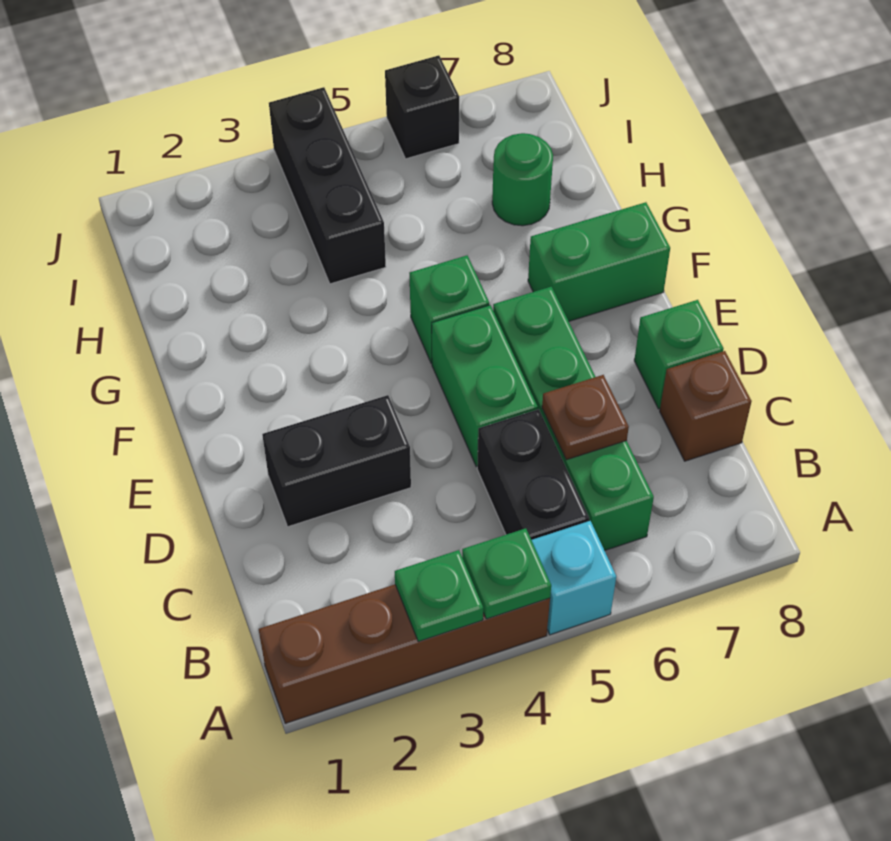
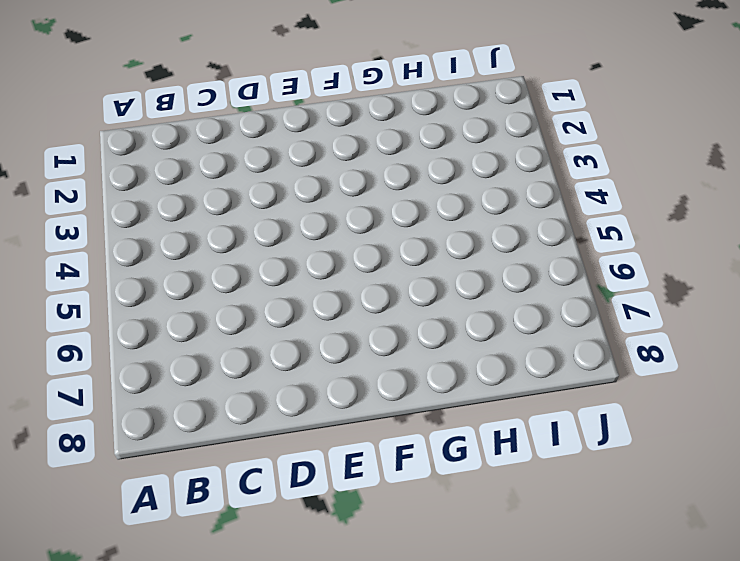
none -> brown brick A1:A4 level 1
none -> cyan brick A5 level 1
none -> black brick B5:C5 level 1

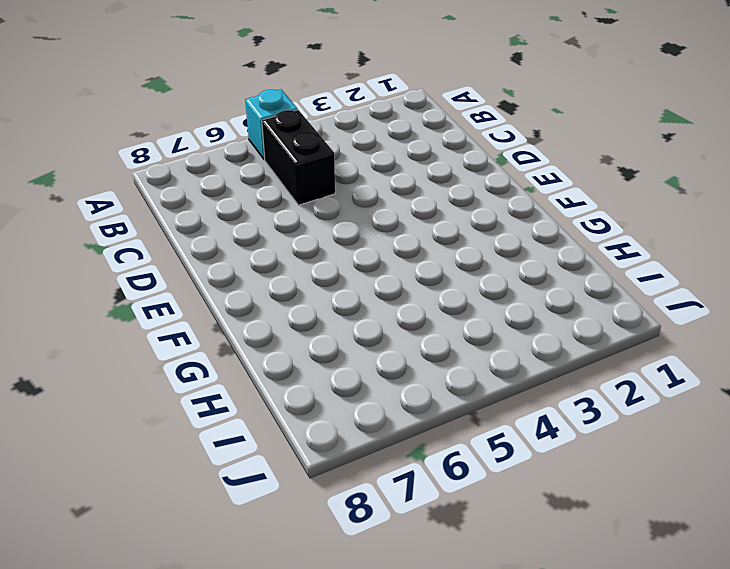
none -> brown brick A1:A4 level 1
none -> green brick B6:E6 level 1
none -> brown brick C8 level 1

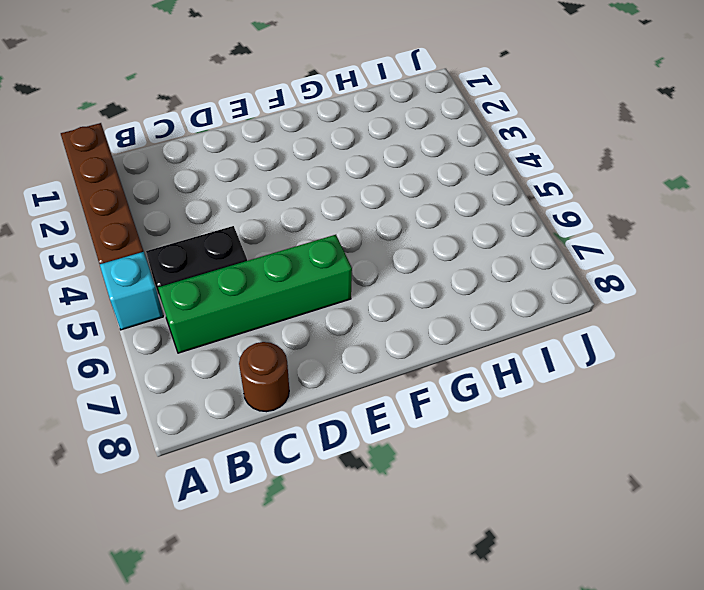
brown round brick C8 level 1 -> brown brick C8 level 1
none -> black brick D2:D3 level 1
none -> green brick D5:E5 level 1
none -> green brick D8 level 1

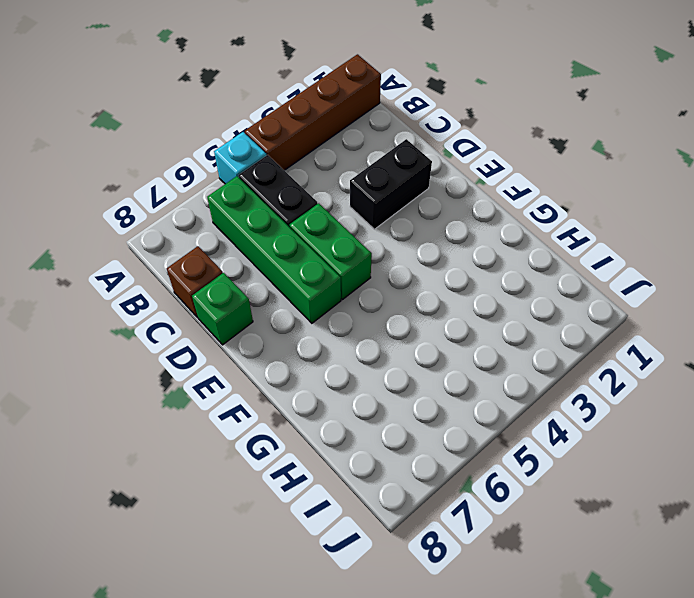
none -> green brick F5 level 1
none -> green brick F7:F8 level 1
none -> black brick H4:J4 level 1

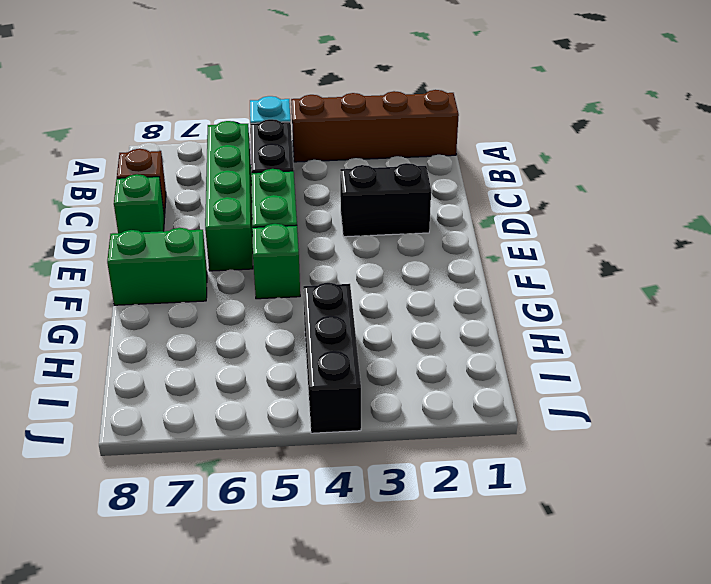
none -> green round brick H7 level 1
none -> black brick J6 level 1
none -> green plate A3 level 2

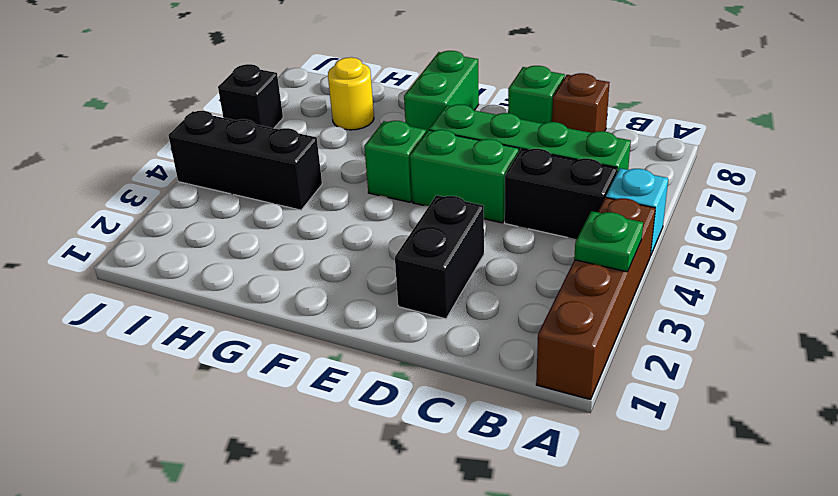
yellow round brick H7 level 1 -> green round brick H7 level 1
none -> green plate A4 level 2
none -> brown plate C6 level 2

